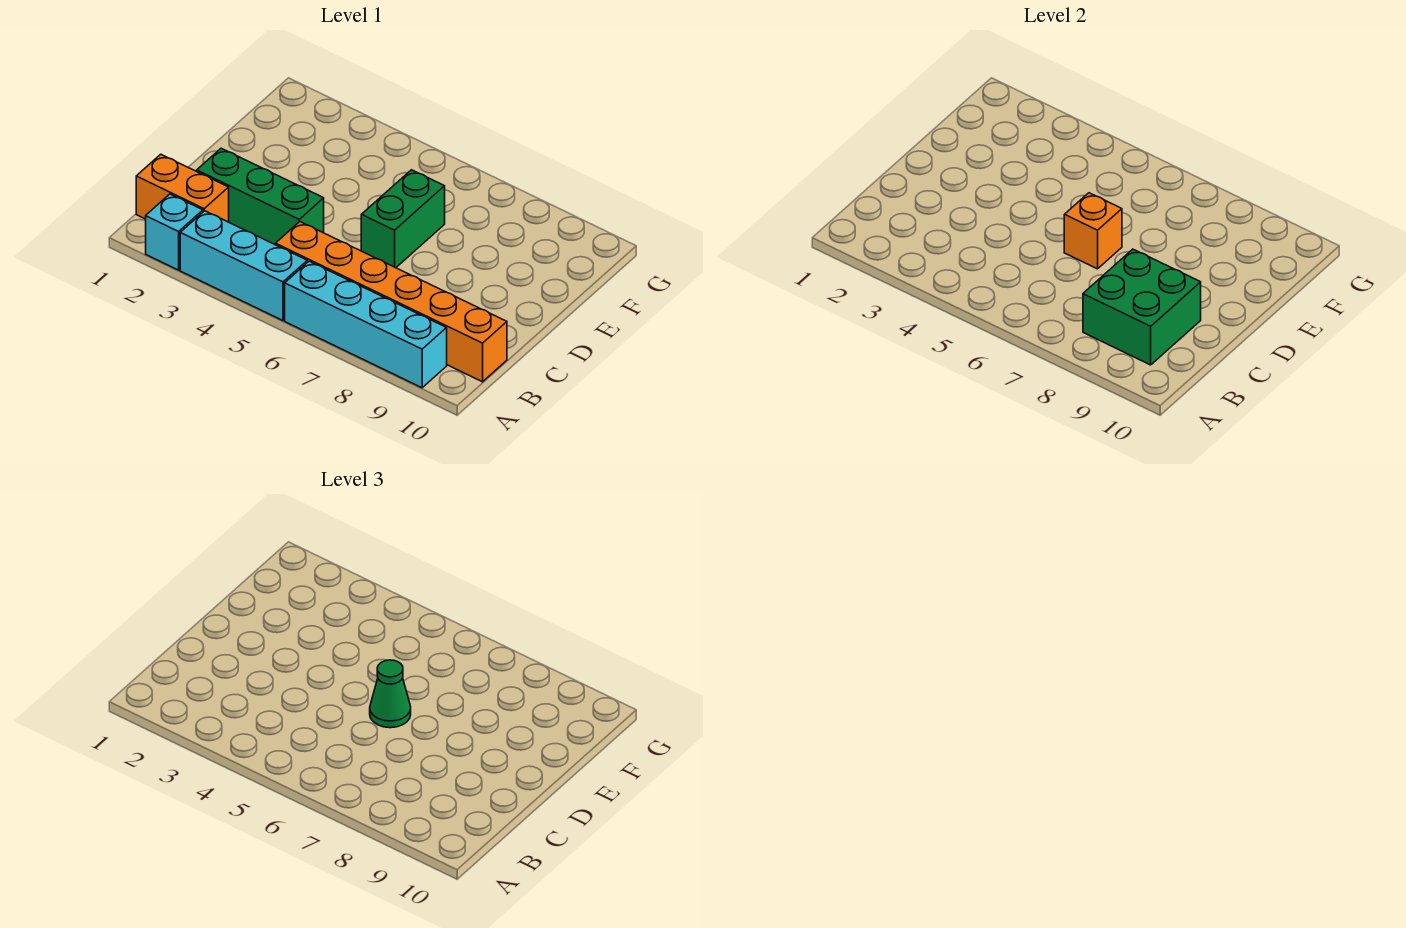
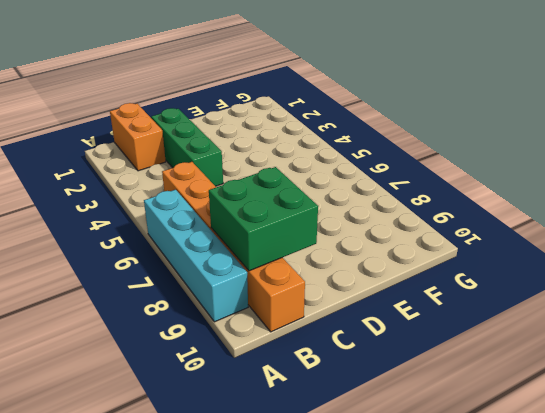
none -> cyan brick A2 level 1
none -> cyan brick A3:A5 level 1

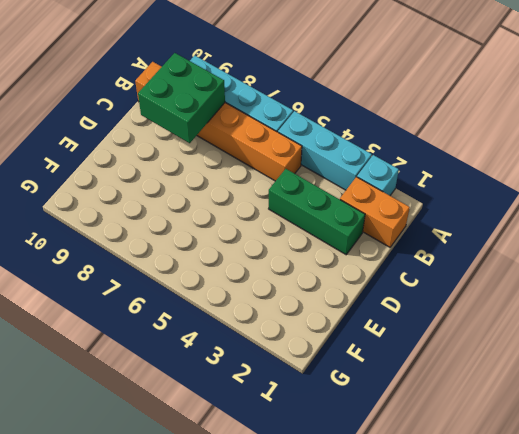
none -> green brick D6:E6 level 1
none -> orange brick D6 level 2

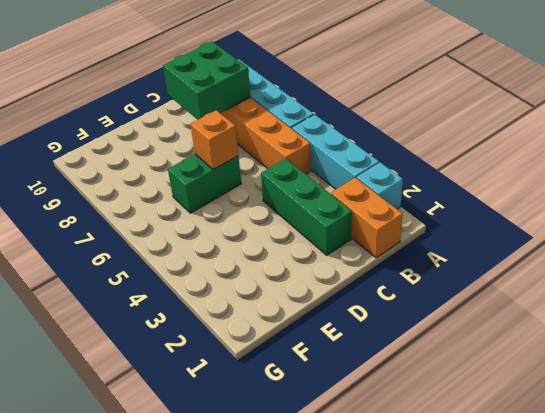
none -> green cone D6 level 3

